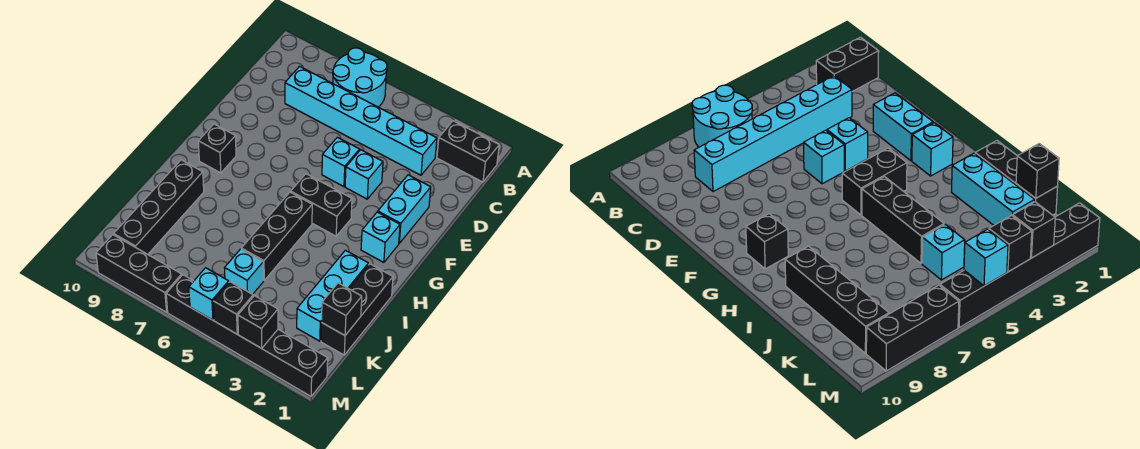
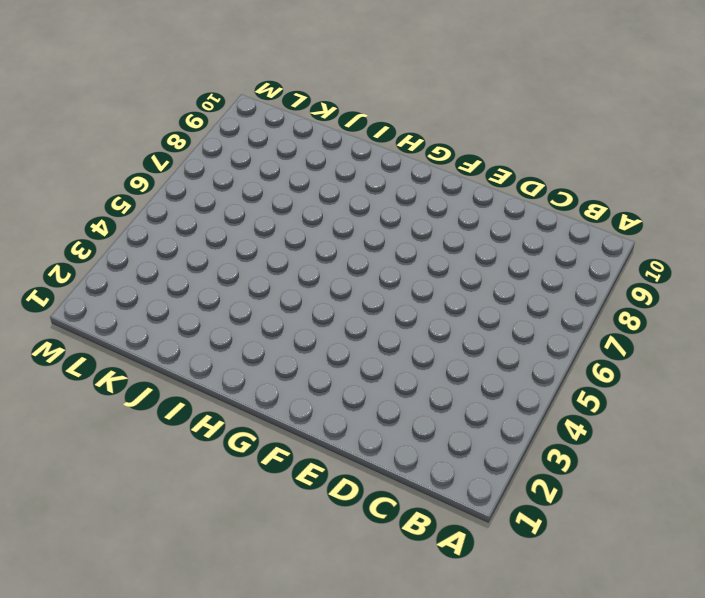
none -> cyan round brick A6:B7 level 1
none -> black brick B1:B2 level 1
none -> cyan brick C3:C8 level 1

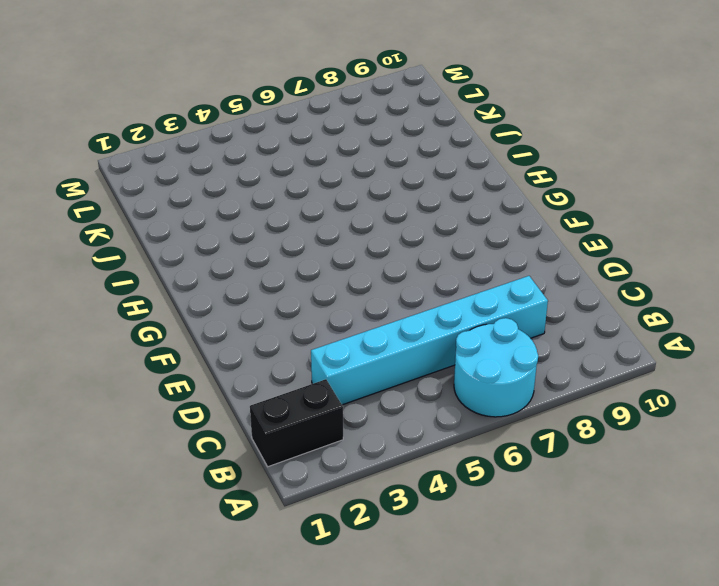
none -> cyan brick E2:F2 level 1
none -> cyan brick E4 level 1
none -> cyan brick E5 level 1

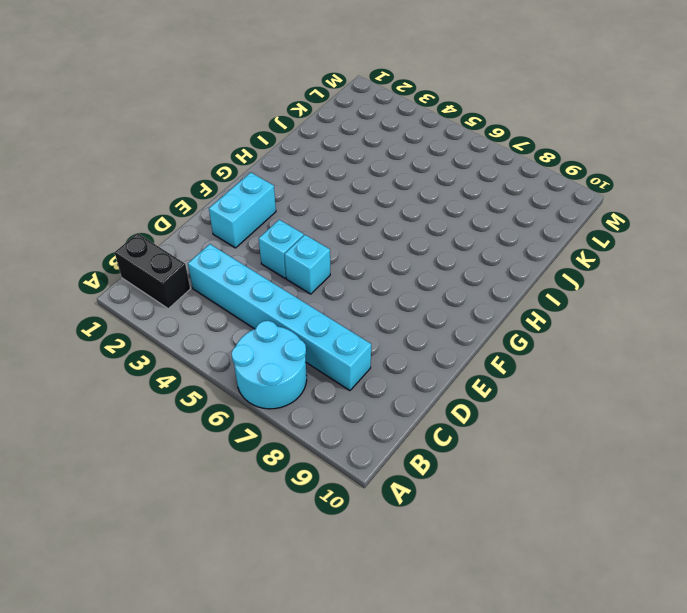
none -> cyan brick G2 level 1
none -> black brick G4:G5 level 1
none -> black brick G9 level 1

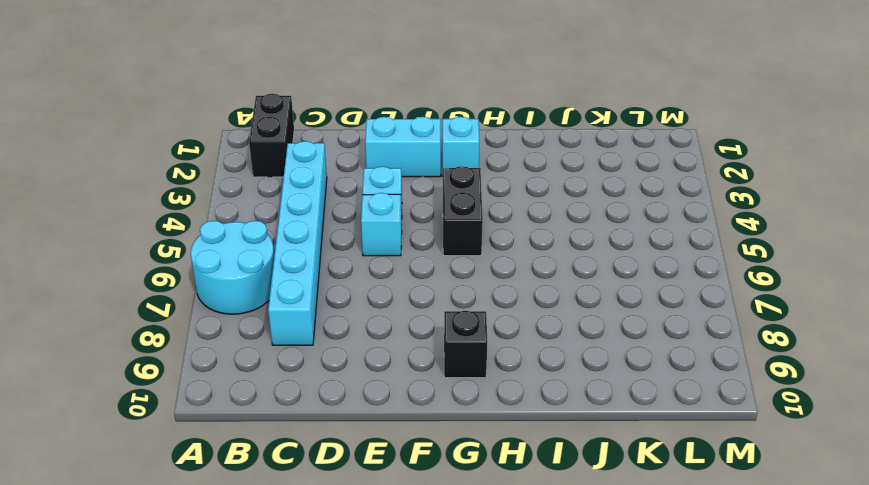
none -> black brick H5:J5 level 1
none -> black brick I1:K1 level 1
none -> cyan brick I2:K2 level 1

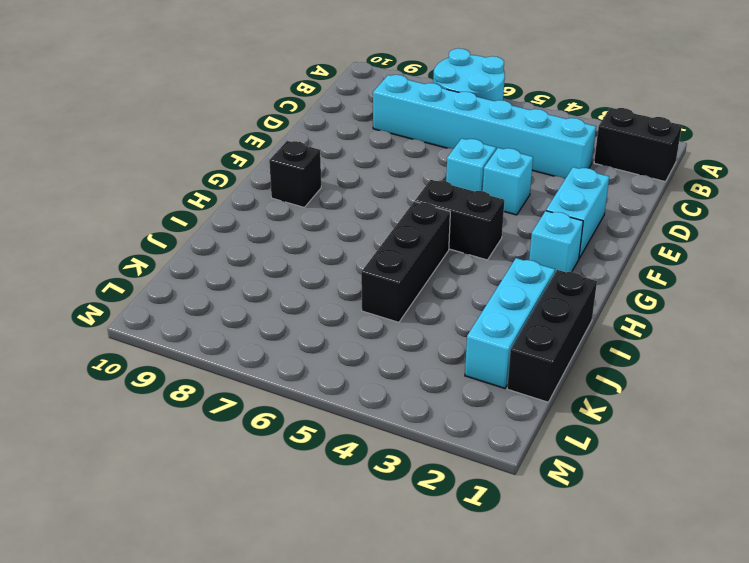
none -> black brick I9:L9 level 1
none -> cyan brick K5 level 1
none -> black brick M1:M6 level 1

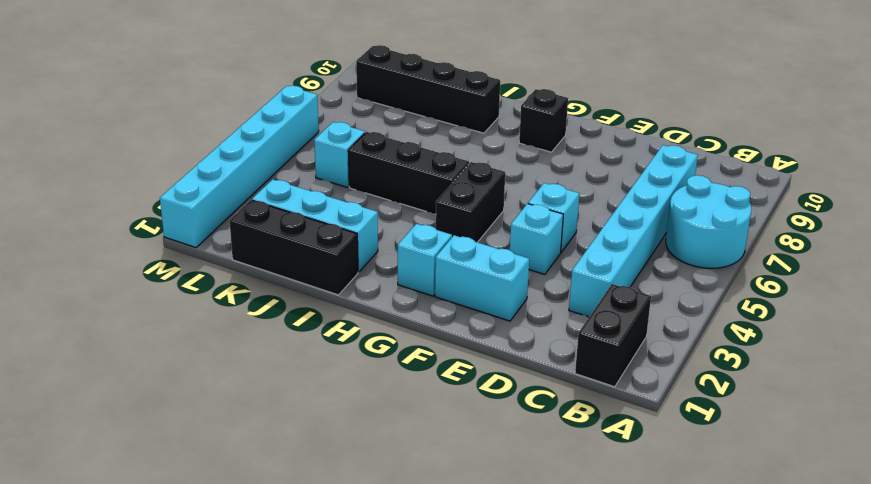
cyan brick M1:M6 level 1 -> black brick M1:M6 level 1
none -> black brick M7:M9 level 1
none -> black brick K1 level 2
none -> black brick M3 level 2

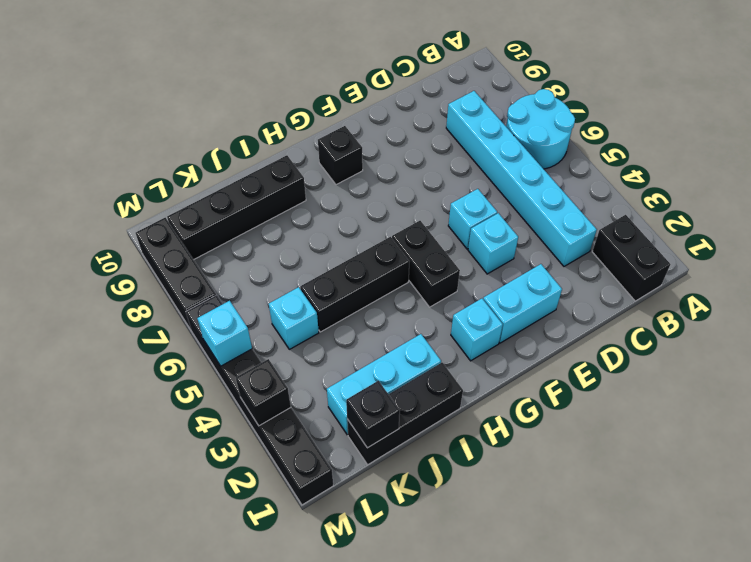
none -> black brick M4 level 2

